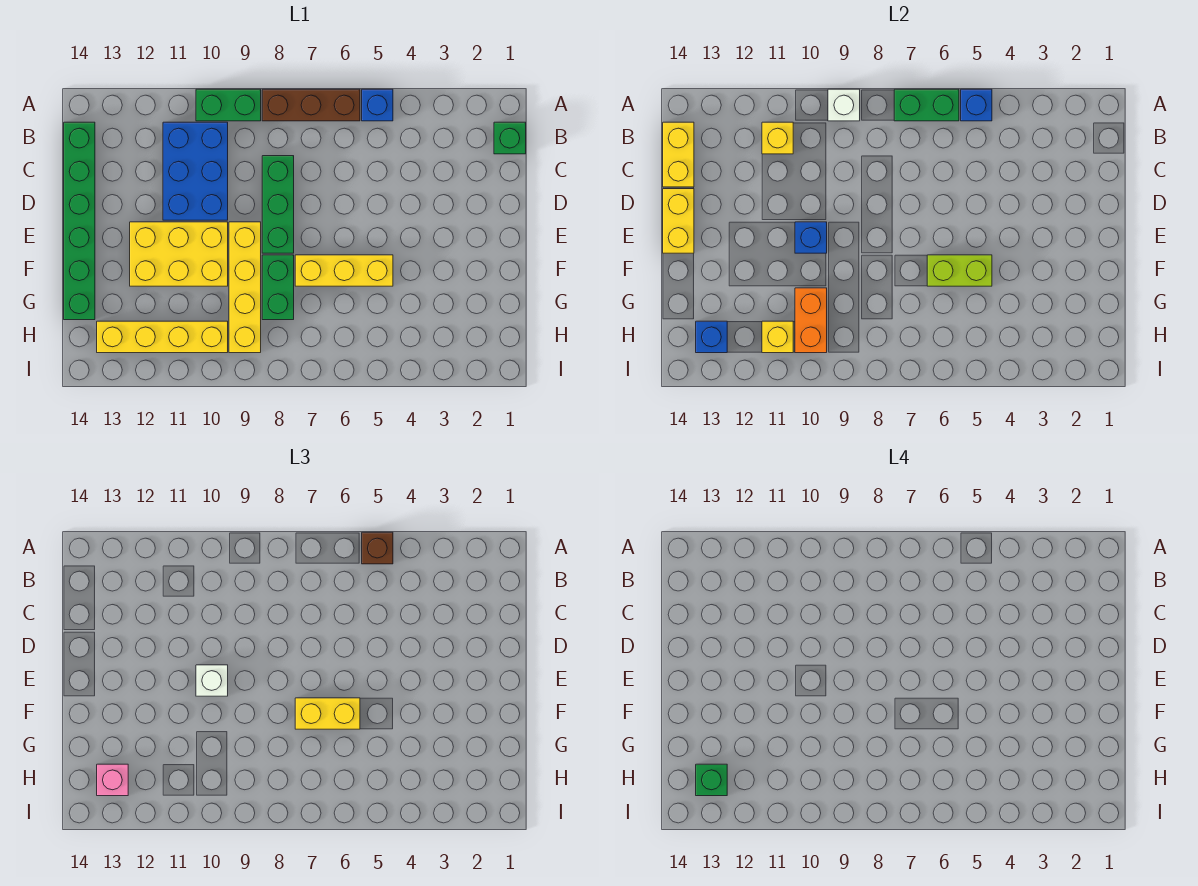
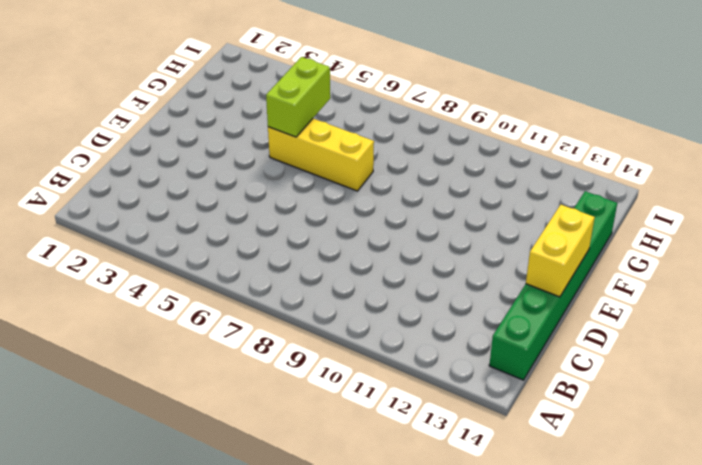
lime brick F5:G5 level 2 -> lime brick F5:F6 level 2
none -> blue brick A5 level 1
none -> brown brick A6:A8 level 1
none -> green brick A9:A10 level 1

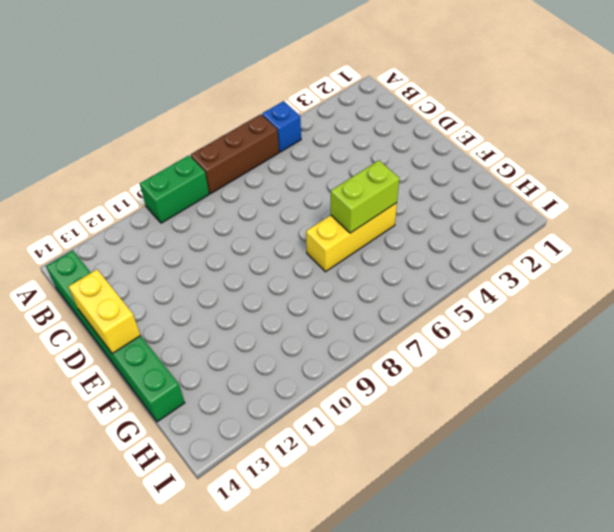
none -> green brick B1 level 1
none -> blue brick B10:D11 level 1
none -> green brick C8:E8 level 1

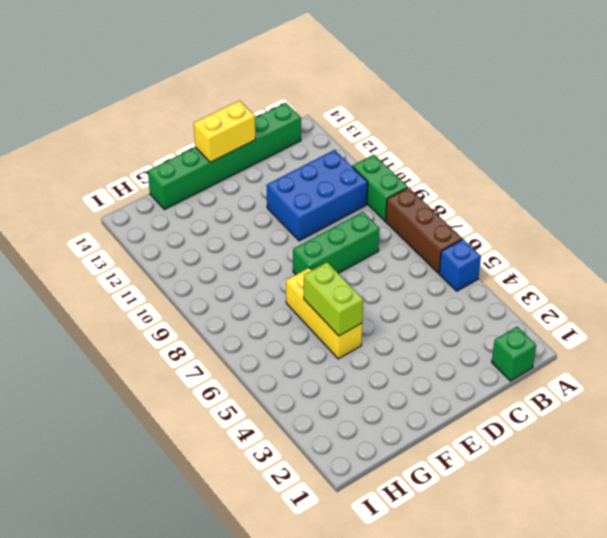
none -> yellow brick E9:H9 level 1
none -> yellow brick E10:F12 level 1
none -> green brick F8:G8 level 1

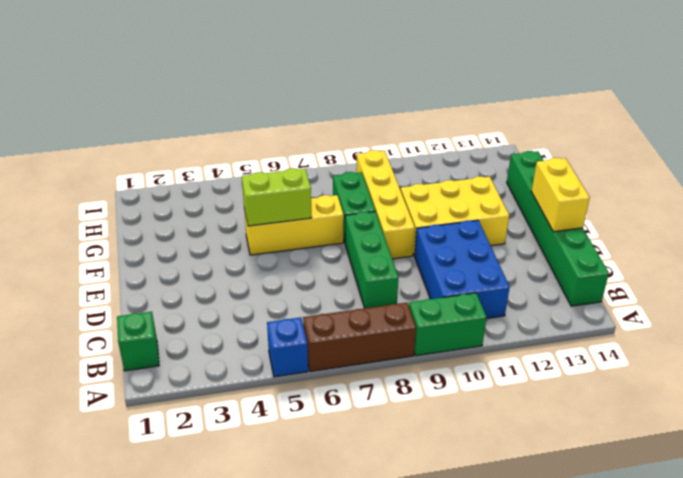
none -> yellow brick H10:H13 level 1
none -> blue brick A5 level 2
none -> green brick A6:A7 level 2

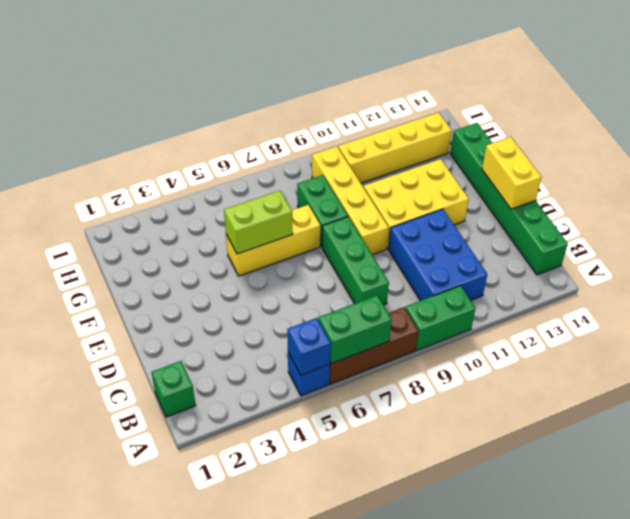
none -> white brick A9 level 2
none -> yellow brick B11 level 2
none -> yellow brick B14:C14 level 2

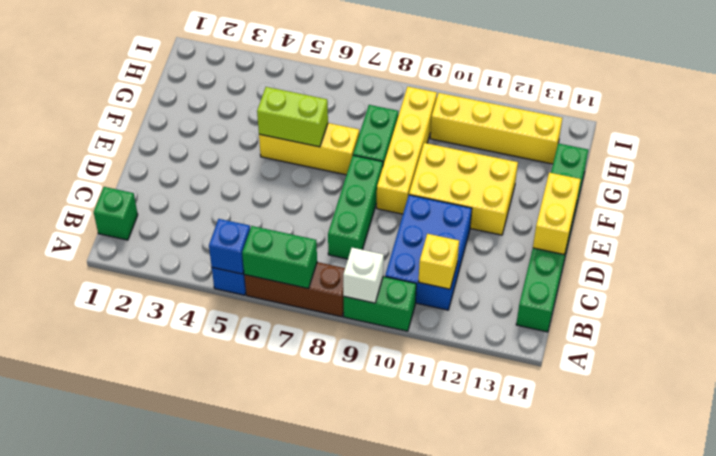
none -> yellow brick B14:C14 level 2
none -> blue brick E10 level 2
none -> orange brick G10:H10 level 2

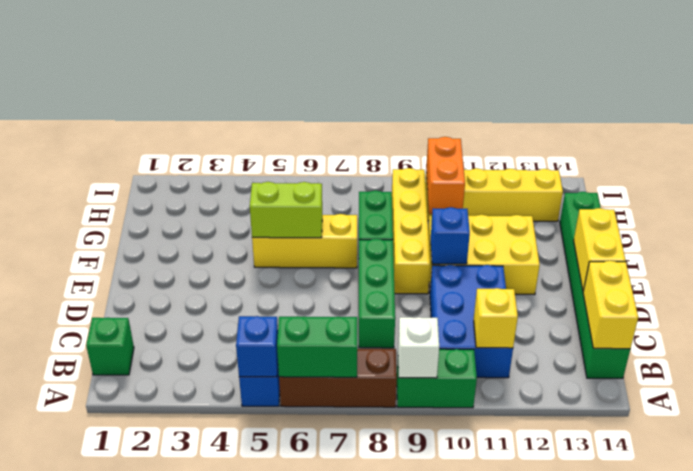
none -> yellow brick H11 level 2
none -> blue brick H13 level 2
none -> brown brick A5 level 3

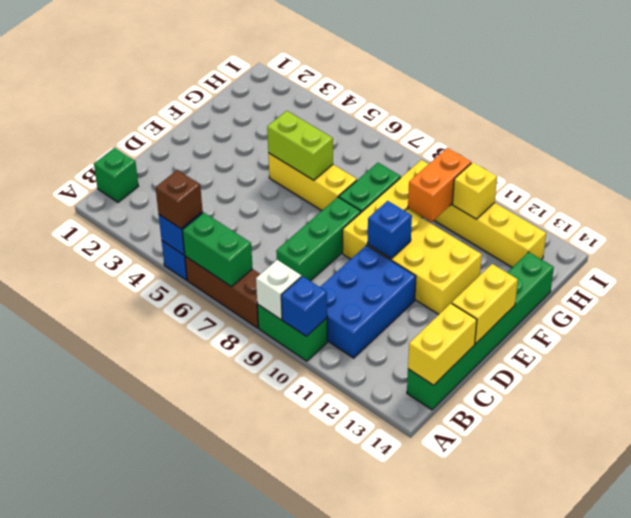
blue brick A10 level 2 -> blue brick H13 level 2
none -> yellow brick B11 level 2
none -> white brick E10 level 3
none -> yellow brick F6:F7 level 3

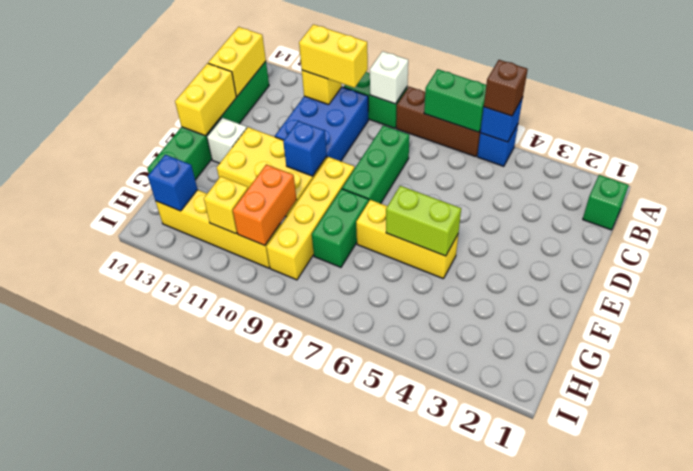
yellow brick B10:B11 level 3 -> yellow brick F6:F7 level 3
white brick E13 level 1 -> white brick E10 level 3
none -> pink brick H13 level 3
none -> green brick H13 level 4

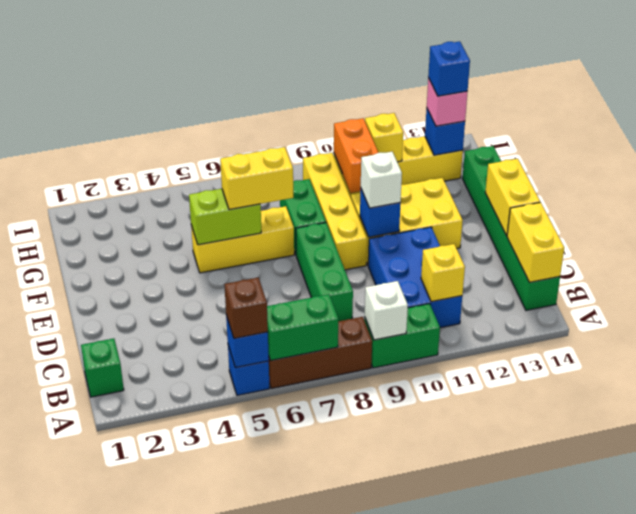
blue brick H13 level 4 -> green brick H13 level 4

